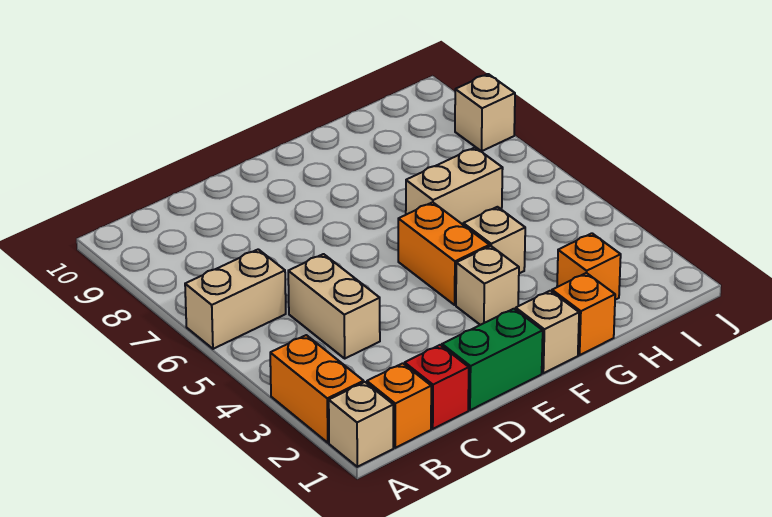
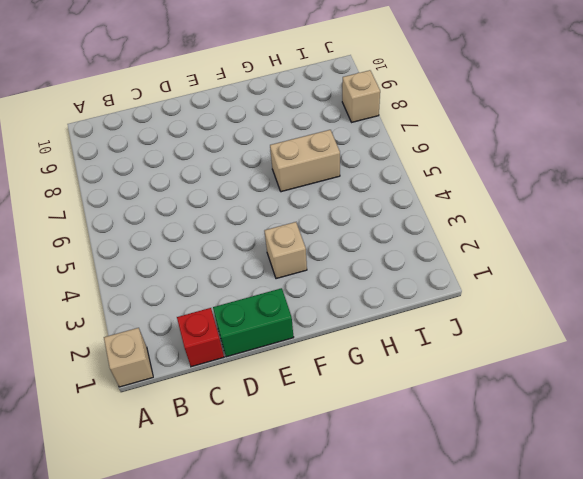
none -> orange brick A2:A3 level 1
none -> tan brick A6:B6 level 1
none -> orange brick B1 level 1

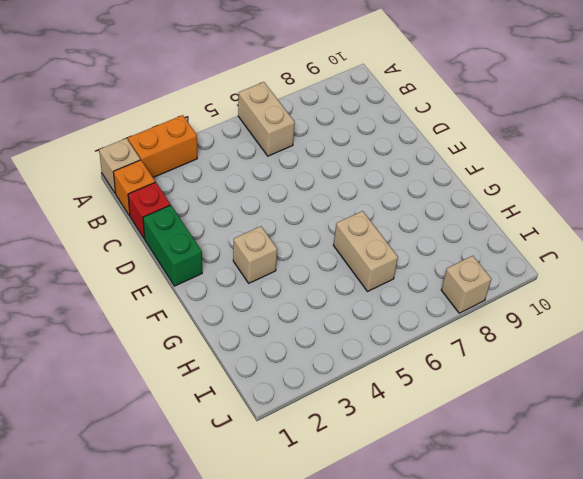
none -> tan brick C4:C5 level 1
none -> tan brick F1 level 1
none -> orange brick F4:F5 level 1

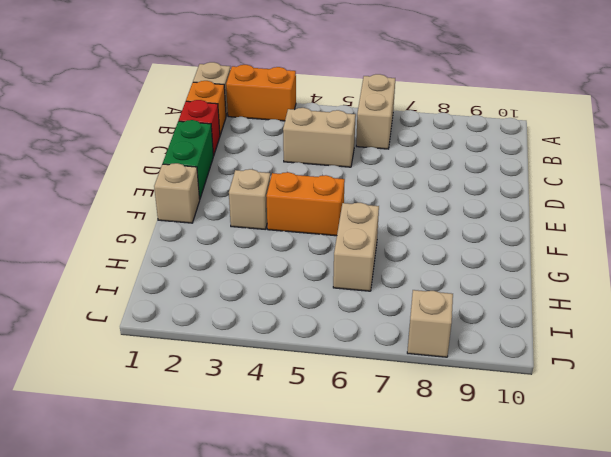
none -> orange brick G1 level 1
none -> tan brick G4 level 1
none -> orange brick H2 level 1

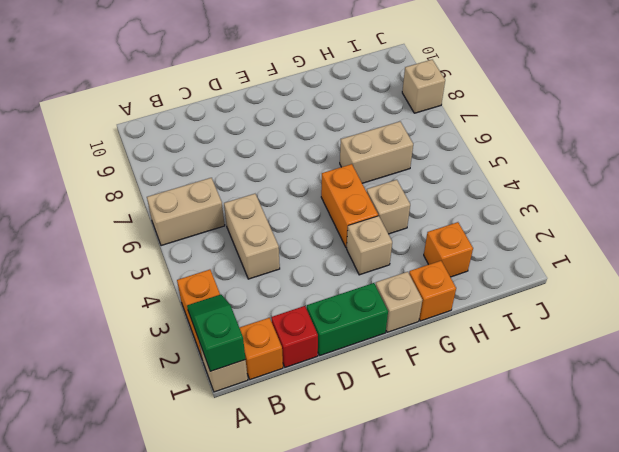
green slope A1:A2 level 2 top 1 -> none

